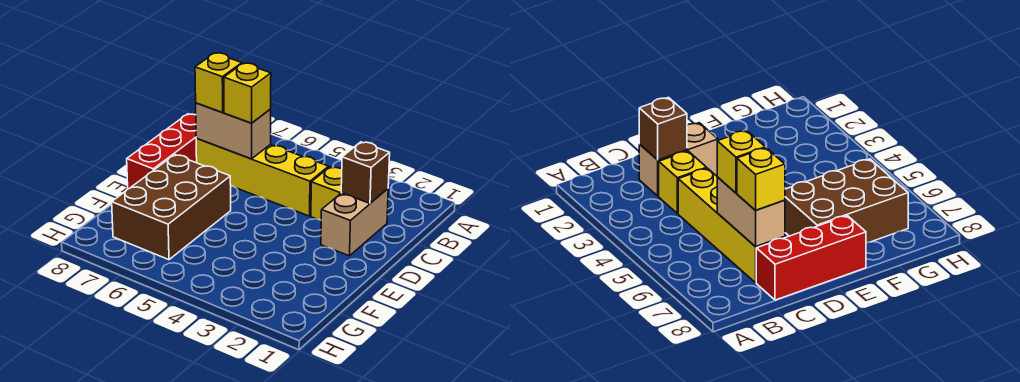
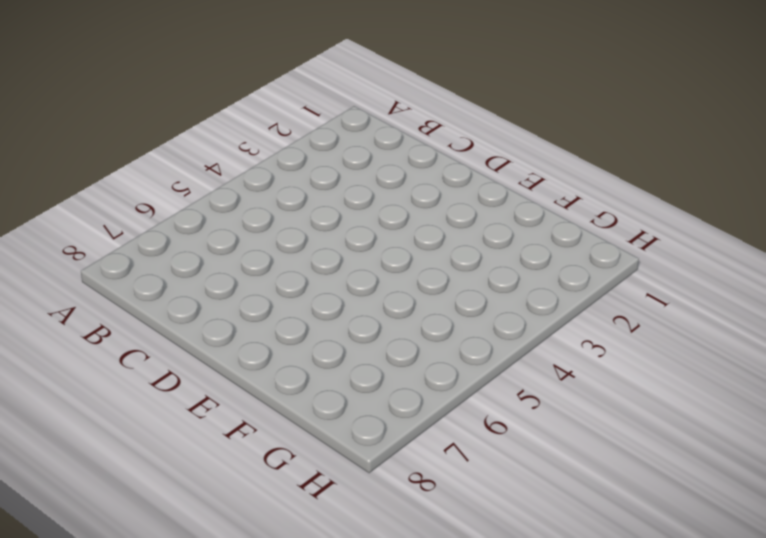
none -> tan brick C2:D2 level 1
none -> yellow brick C3 level 1

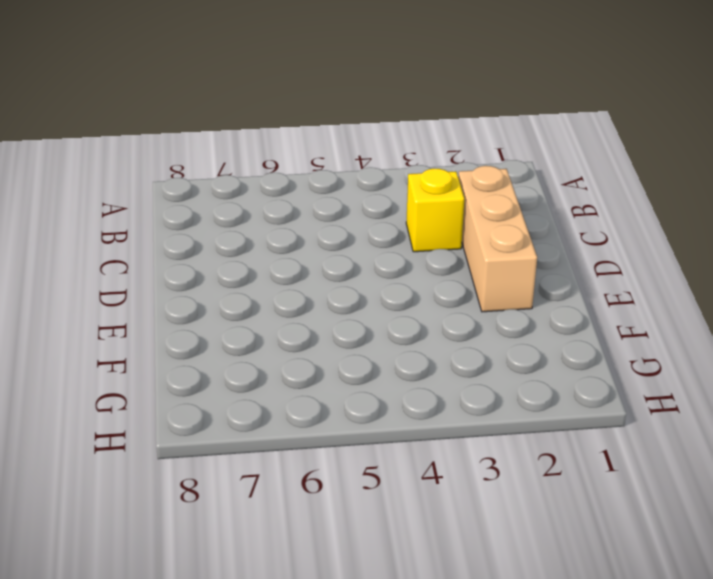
tan brick C2:E2 level 1 -> tan brick C2:D2 level 1
none -> yellow brick C4:C7 level 1
none -> red brick C8:E8 level 1

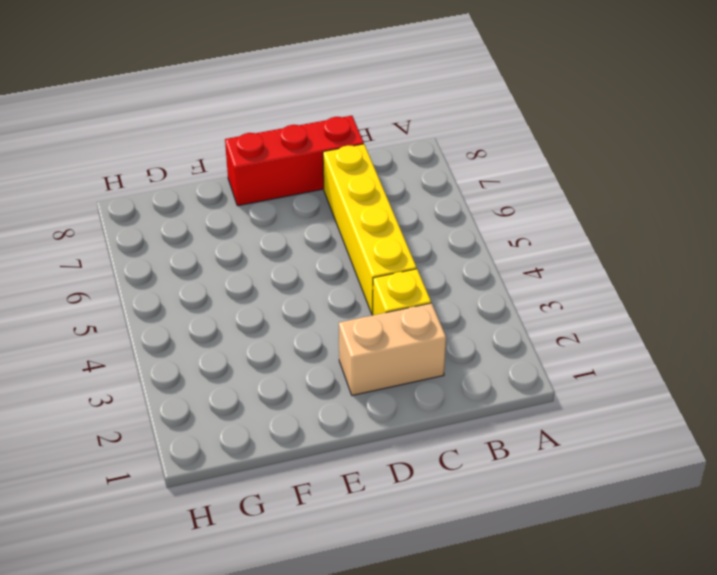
none -> brown brick E6:G7 level 1
none -> brown brick C2 level 2

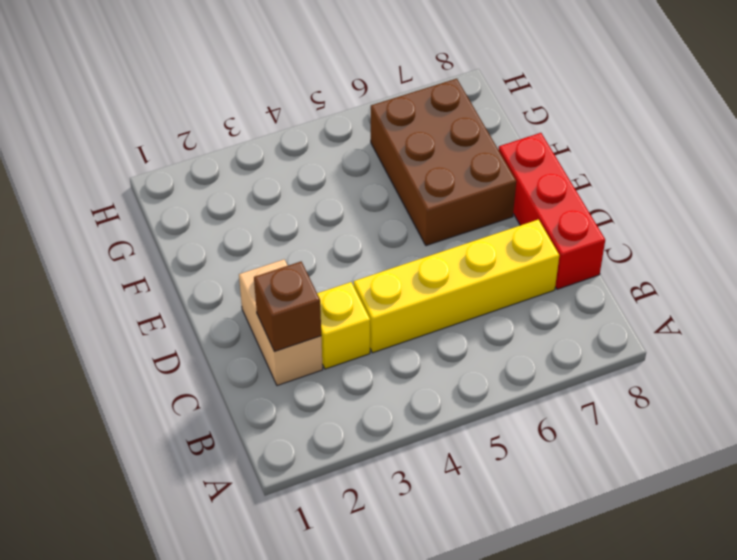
none -> tan brick C6:C7 level 2
none -> yellow brick C6 level 3

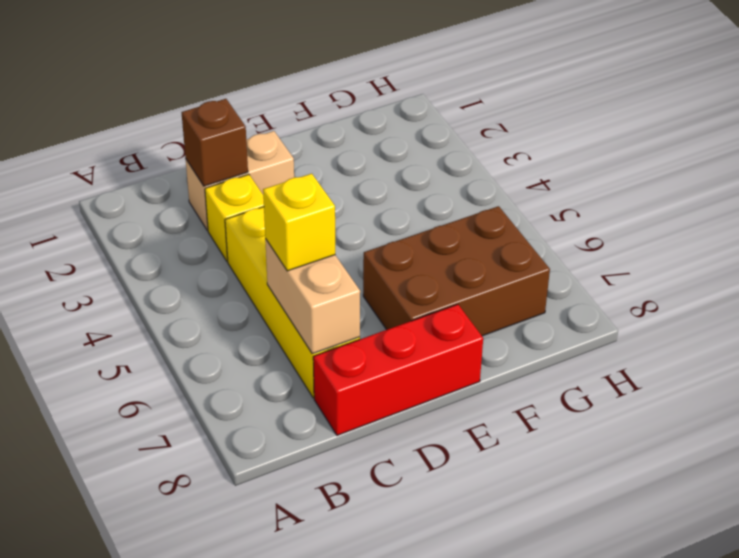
none -> yellow brick C7 level 3

